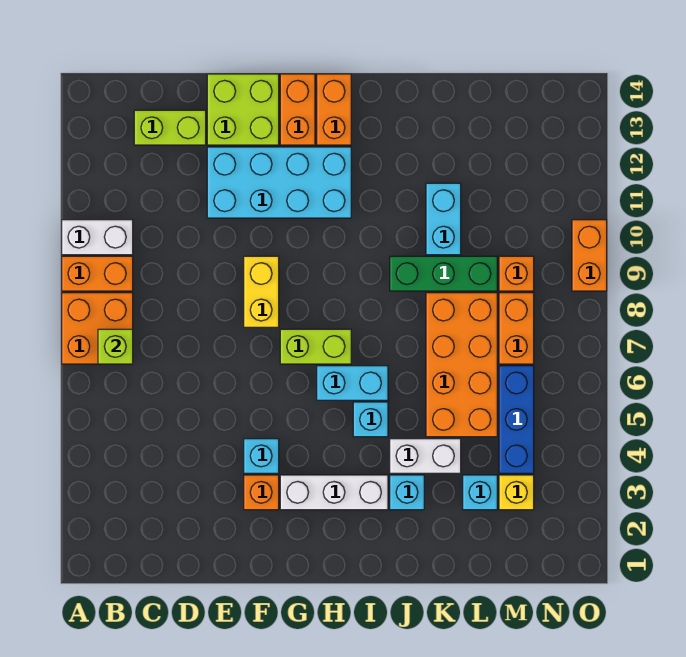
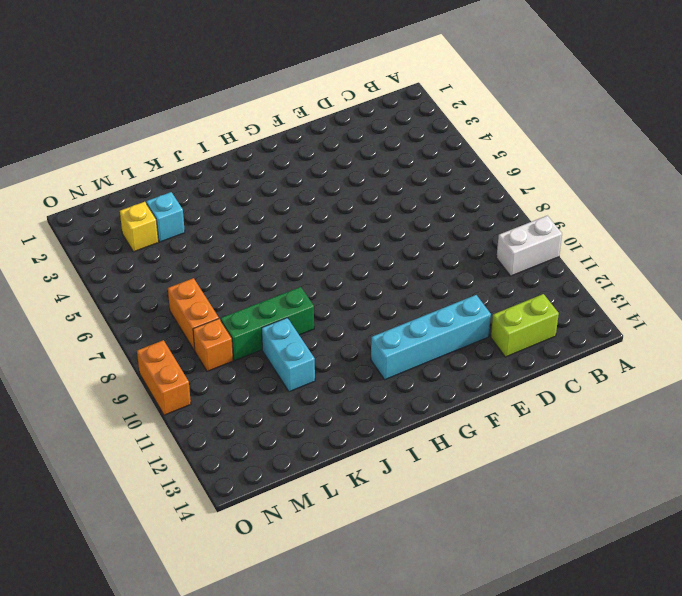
cyan brick E12:H12 level 1 -> cyan brick E11:H12 level 1
none -> orange brick A7:B8 level 1
none -> orange brick A9:B9 level 1
none -> lime brick E13:F14 level 1

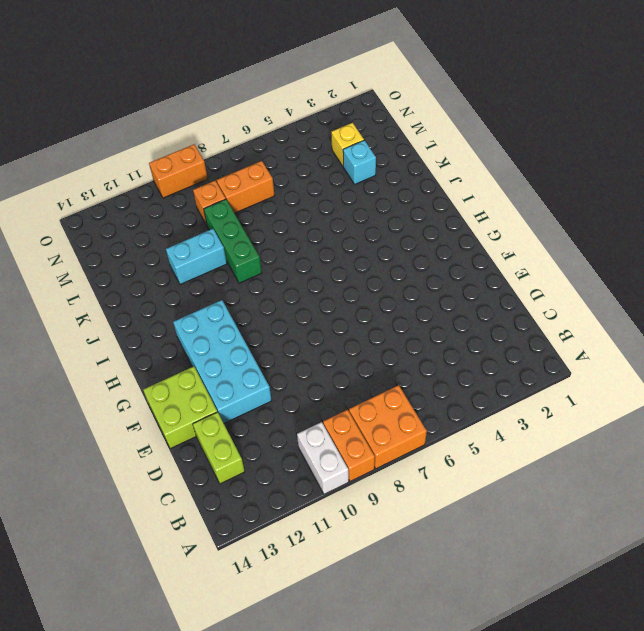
none -> orange brick F3 level 1
none -> cyan brick F4 level 1
none -> yellow brick F8:F9 level 1

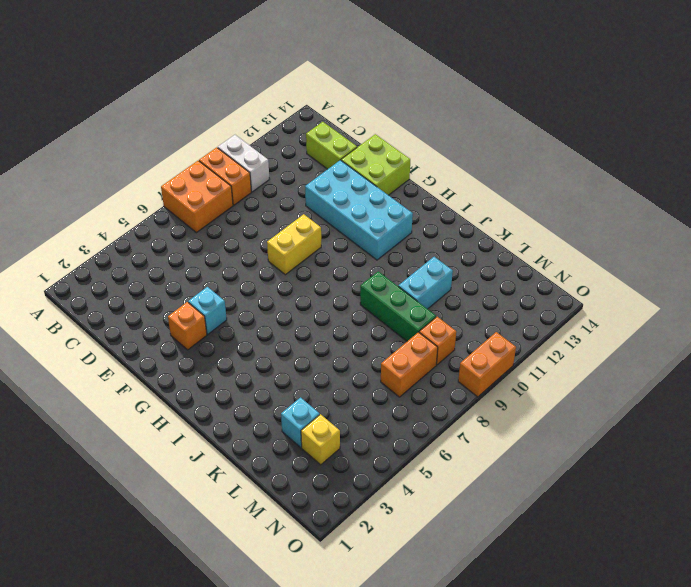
none -> white brick G3:I3 level 1
none -> lime brick G7:H7 level 1
none -> orange brick G13:G14 level 1

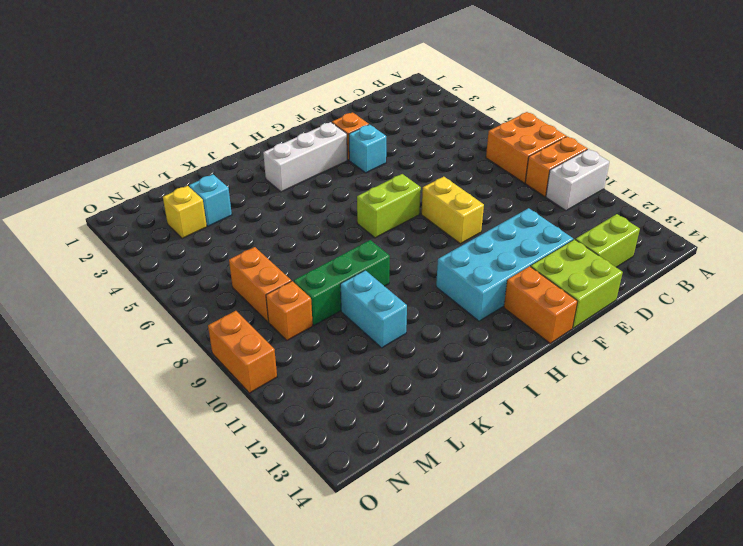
none -> cyan brick H6:I6 level 1
none -> orange brick H13:H14 level 1
none -> cyan brick I5 level 1

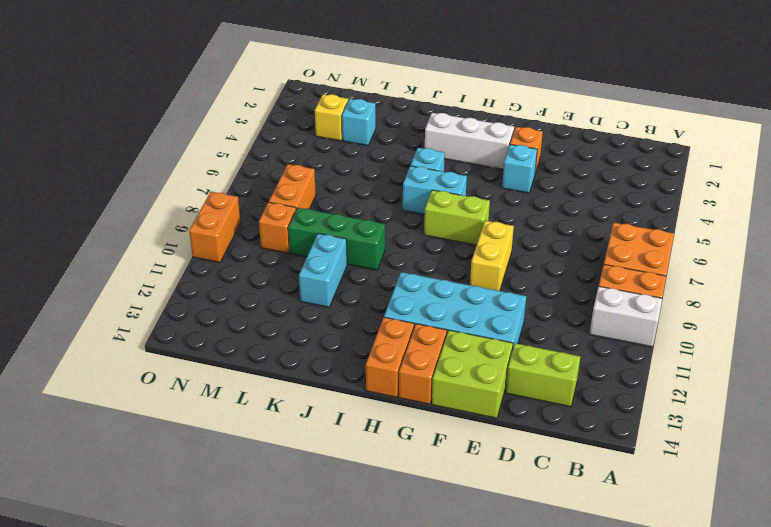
none -> cyan brick J3 level 1
none -> white brick J4:K4 level 1
none -> orange brick K5:L8 level 1

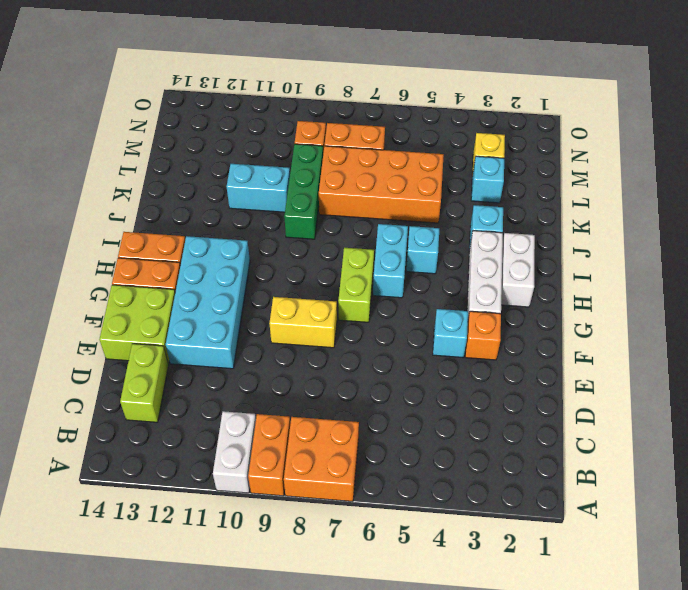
white brick H2:I2 level 1 -> white brick J4:K4 level 1
none -> blue brick M4:M6 level 1
none -> orange brick O9:O10 level 1
none -> lime brick B7 level 2

